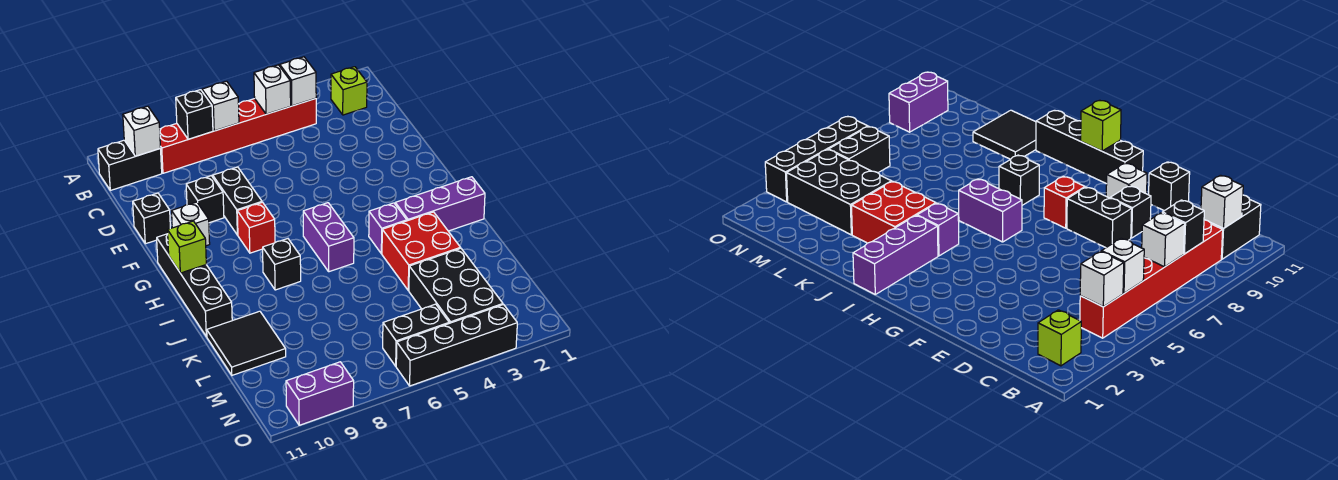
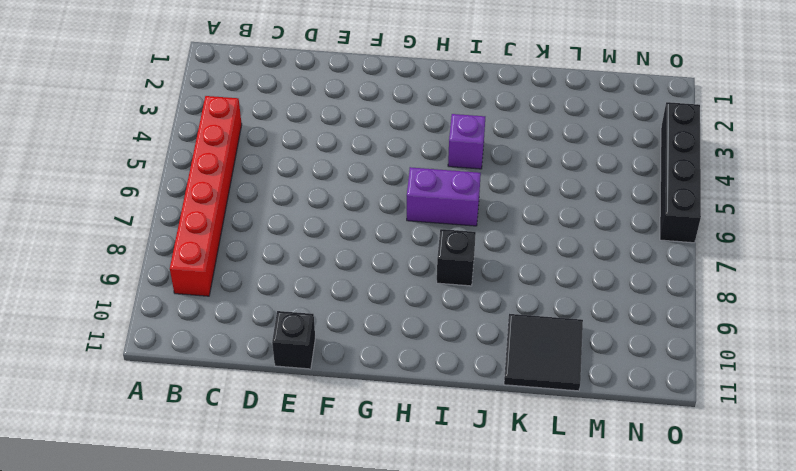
none -> lime brick B2 level 1
none -> black brick B10:B11 level 1
none -> black brick E8:F8 level 1

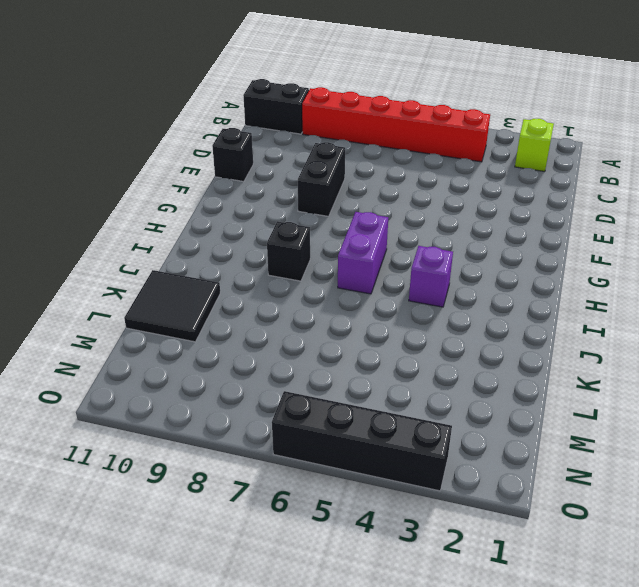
none -> black brick E9 level 1
none -> white brick F10 level 1
none -> red brick G8 level 1

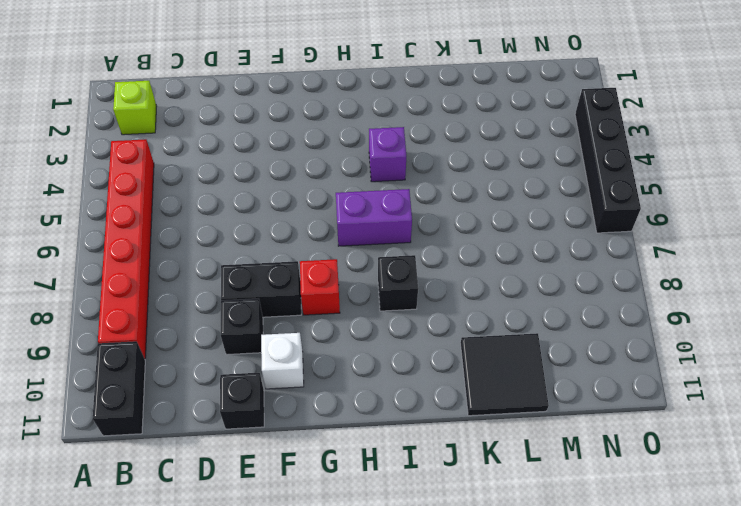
none -> black brick G11:J11 level 1
none -> purple brick I1:I3 level 1
none -> red brick J3:K4 level 1

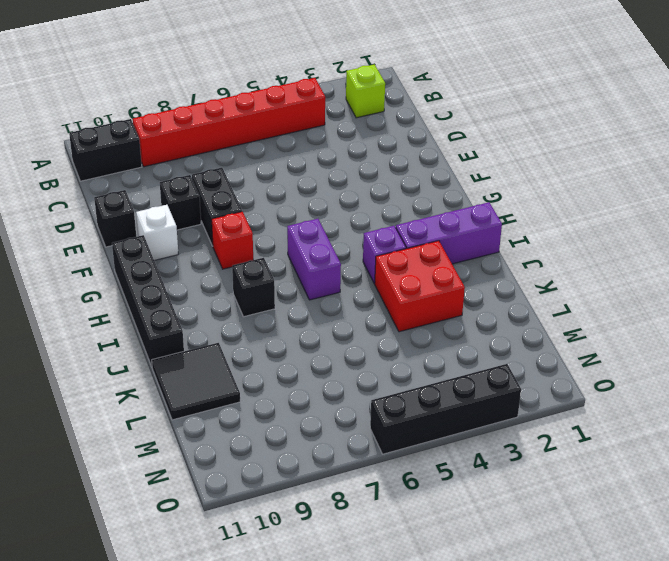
none -> black brick L3:N4 level 1
none -> black brick N5:N6 level 1
none -> purple brick O9:O10 level 1

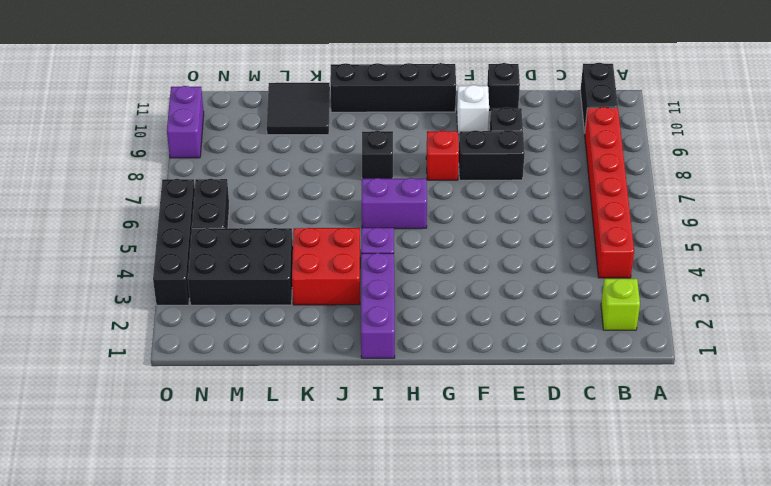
none -> white brick B4 level 2
none -> white brick B5 level 2
none -> white brick B7 level 2

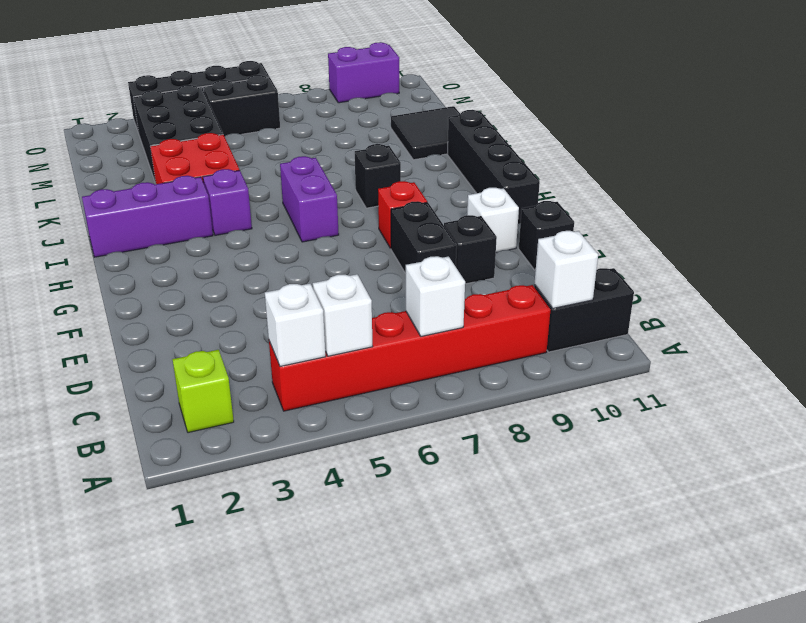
none -> black brick B8 level 2
none -> lime brick H11 level 2

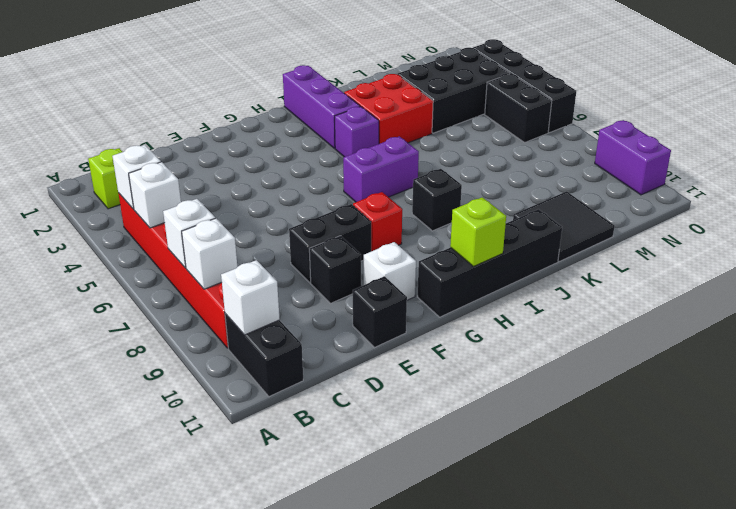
white brick B8 level 2 -> black brick B8 level 2

